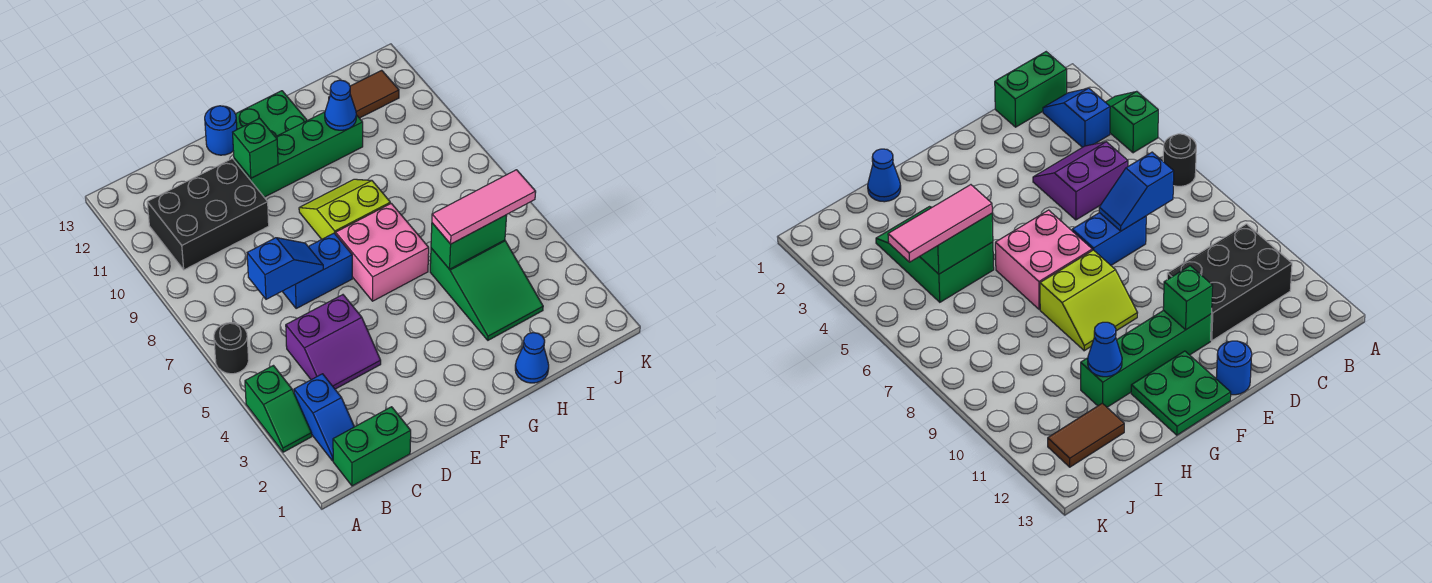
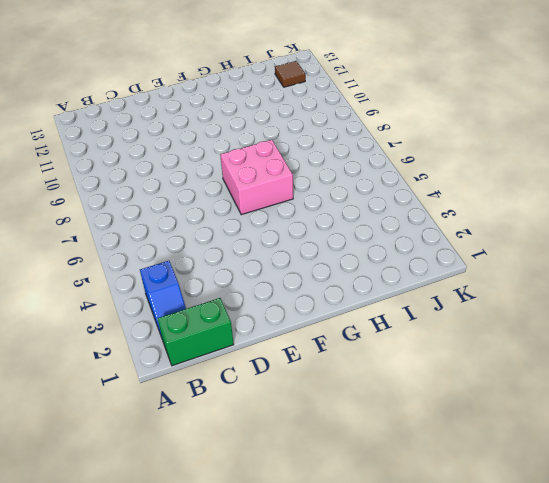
brown tile J12 level 1 -> brown tile I12:J12 level 1
none -> green slope A3:A4 level 1 top 4
none -> black round brick A6 level 1
none -> black brick B10:D11 level 1

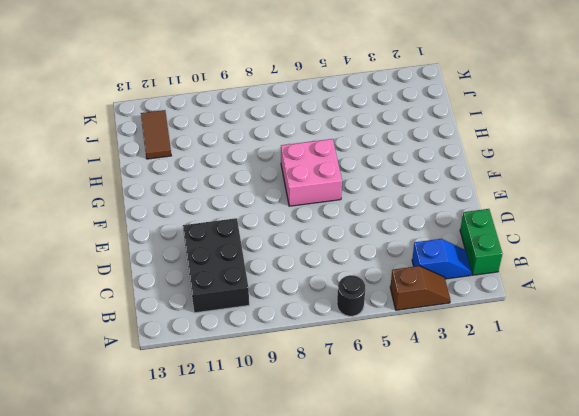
brown slope A3:A4 level 1 top 4 -> green slope A3:A4 level 1 top 4
none -> purple slope C4:D5 level 1 top 5
none -> blue brick D7:E7 level 1
none -> green brick E11:H11 level 1

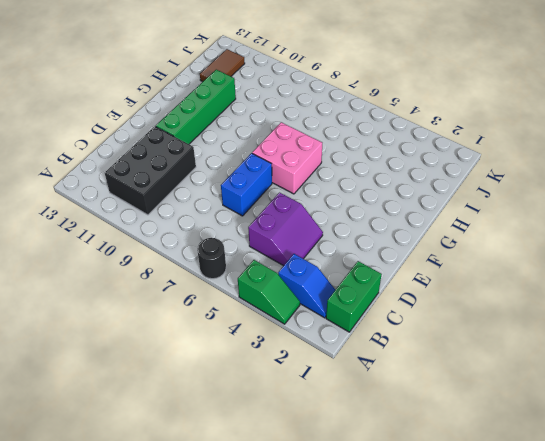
none -> blue round brick E13 level 1
none -> lime slope F8:G9 level 1 top 8
none -> green plate F12:G13 level 1

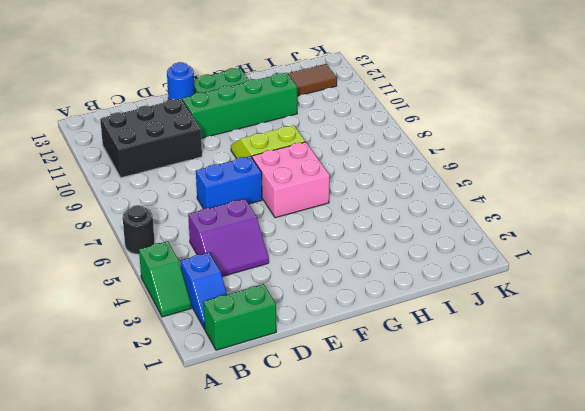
none -> blue cone H1 level 1
none -> green slope H3:I5 level 1 top 5
none -> blue slope C7:D7 level 2 top C

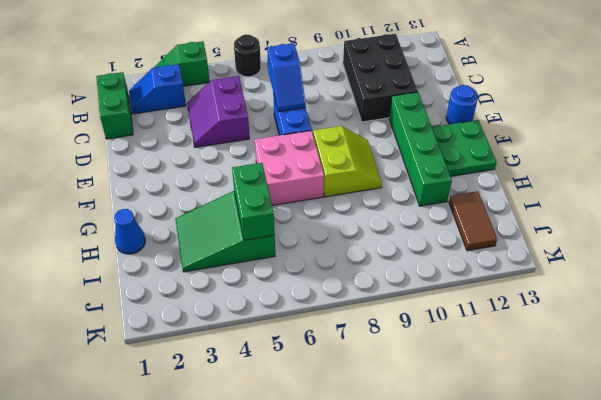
none -> green brick E11 level 2
none -> blue cone H11 level 2
none -> pink tile H5:J5 level 3

